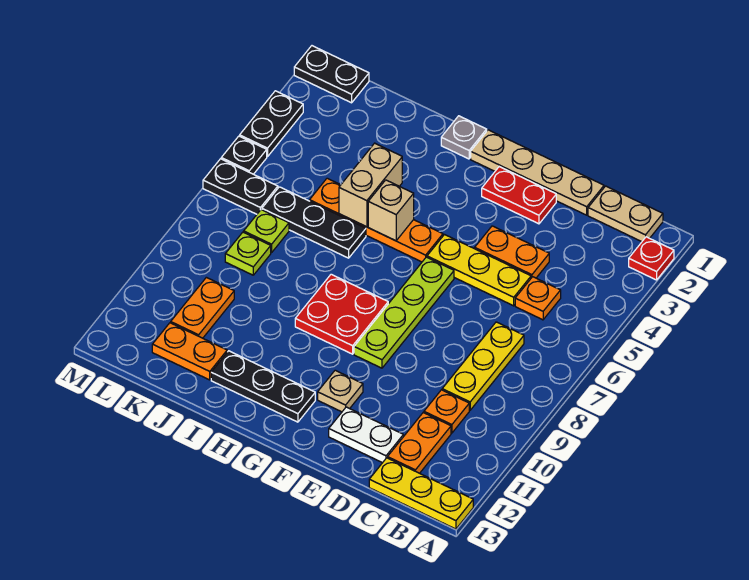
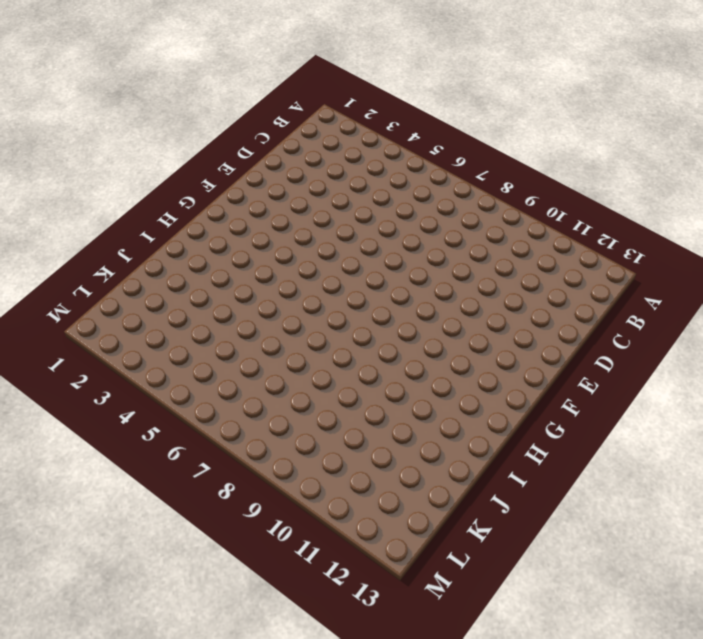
none -> red plate A2 level 1
none -> yellow plate A13:C13 level 1
none -> tan plate B1:C1 level 1

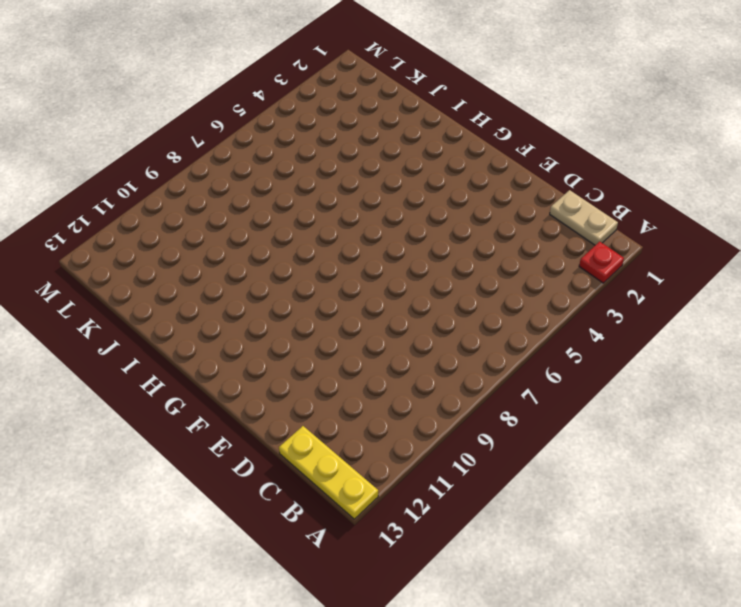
none -> orange plate C5 level 1
none -> yellow plate C7:C9 level 1
none -> orange plate C10 level 1

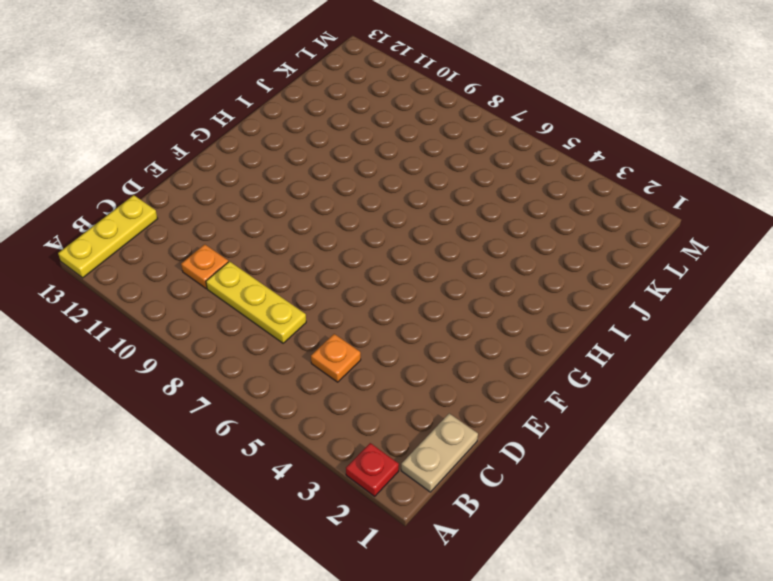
none -> orange plate C11:C12 level 1
none -> tan plate D1:G1 level 1
none -> orange plate D4:E4 level 1

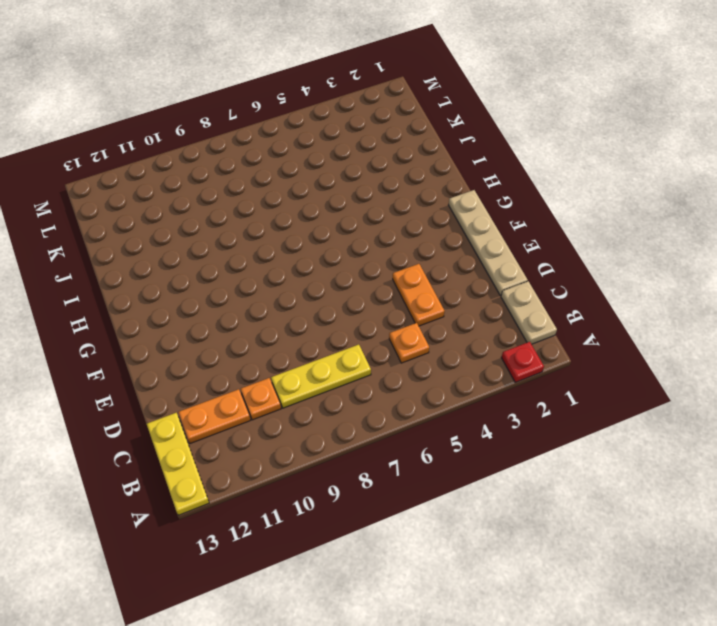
none -> yellow plate D5:F5 level 1
none -> white plate D12:E12 level 1
none -> red plate E2:F2 level 1

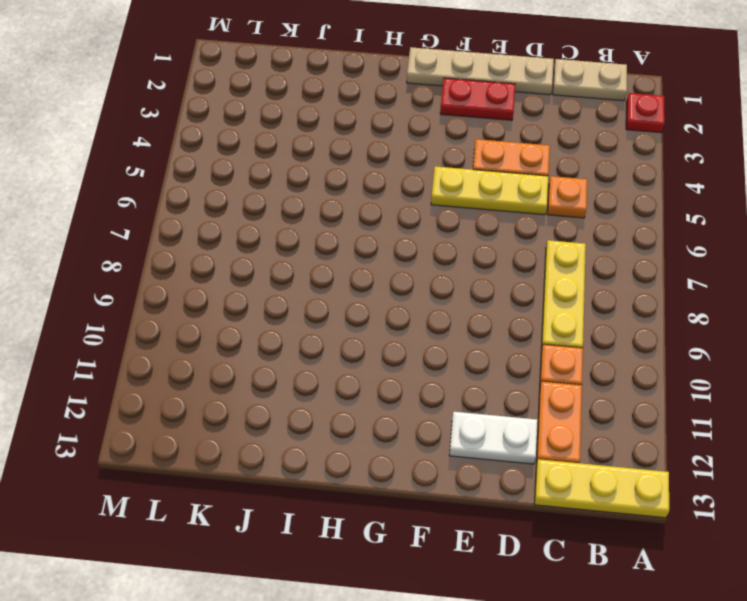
none -> lime plate F6:F9 level 1
none -> tan plate F11 level 1
none -> orange plate G5:J5 level 1

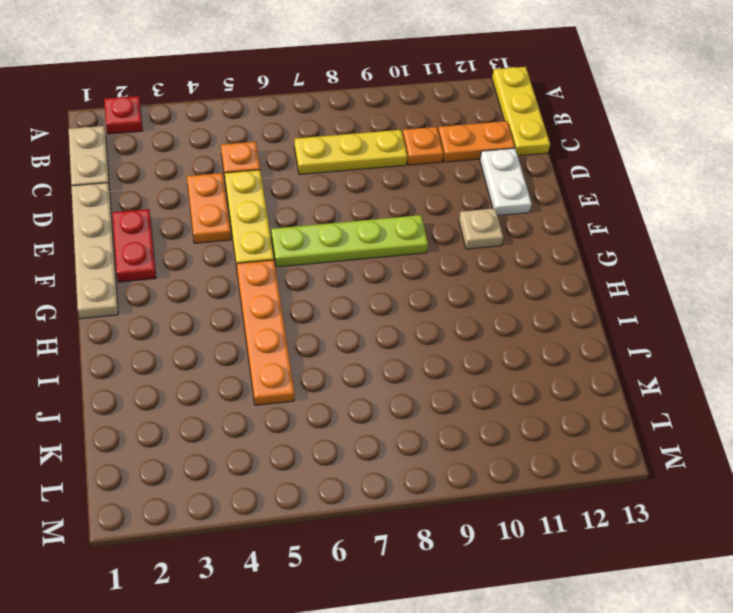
none -> red plate G8:H9 level 1
none -> black plate G12:I12 level 1
none -> grey plate H1 level 1

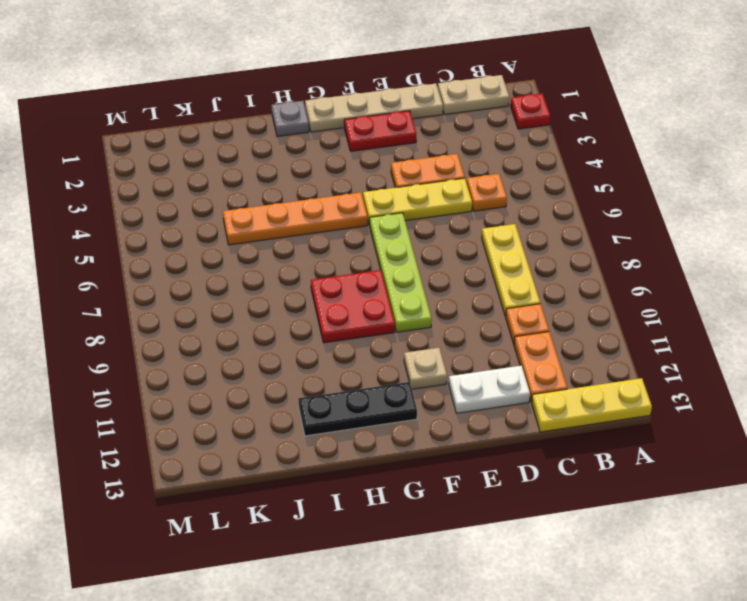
none -> black plate I6:K6 level 1
none -> orange plate J12:K12 level 1
none -> lime plate K7 level 1

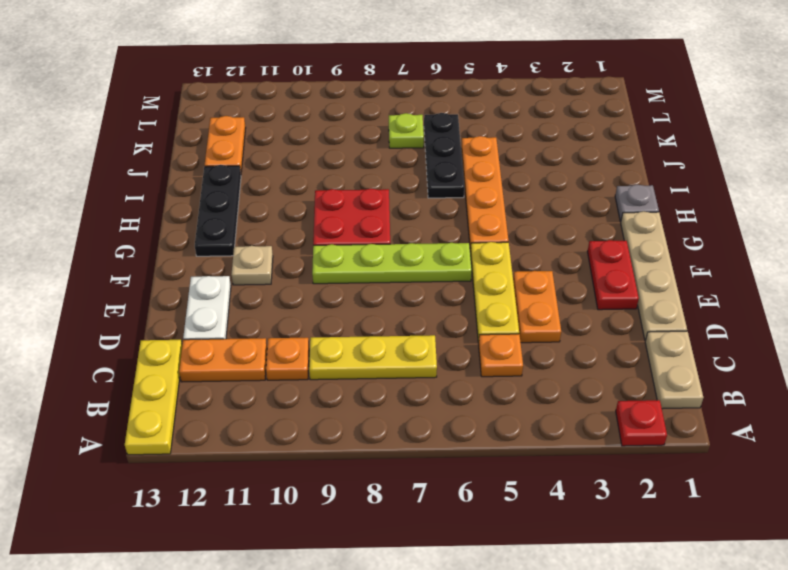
none -> lime plate K8 level 1
none -> orange plate K10:K11 level 1
none -> black plate L1:M1 level 1

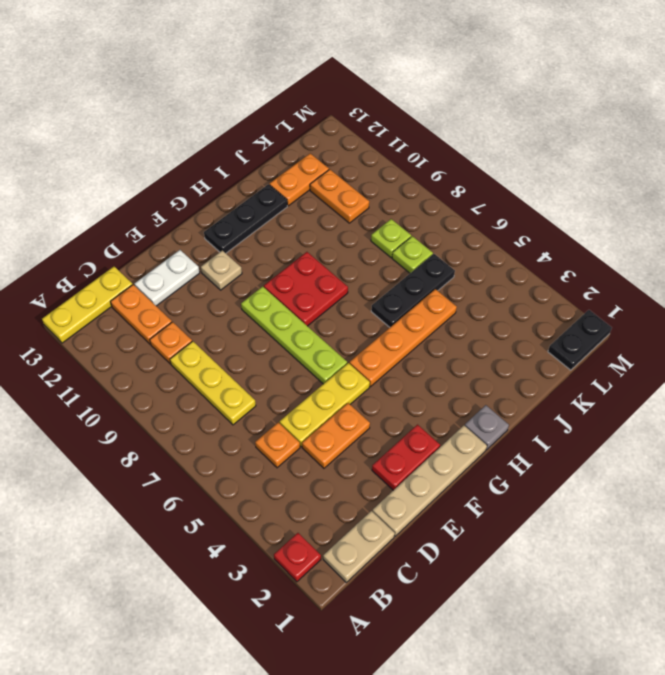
none -> black plate L6:M6 level 1
none -> black plate M3:M4 level 1
none -> black plate M5 level 1

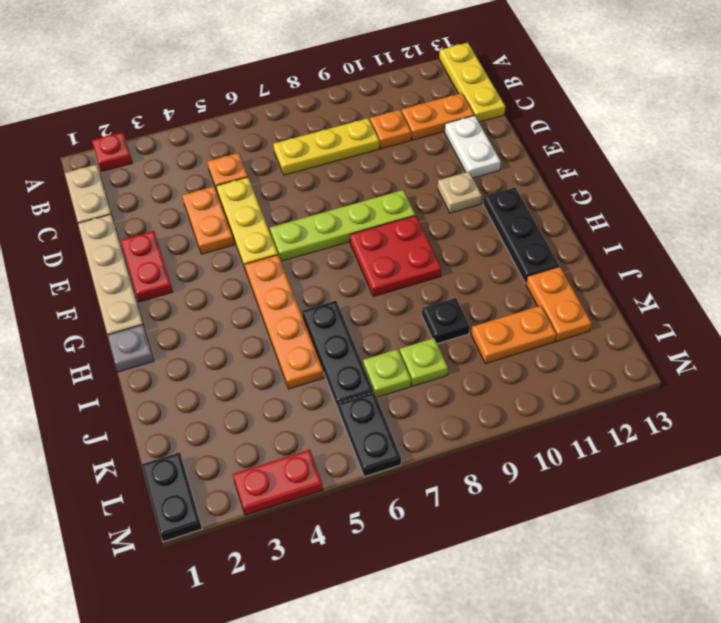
black plate J9 level 1 -> black plate M5 level 1
red plate M3:M4 level 1 -> black plate M3:M4 level 1
none -> tan brick H5 level 2
none -> tan brick I4:I5 level 2

